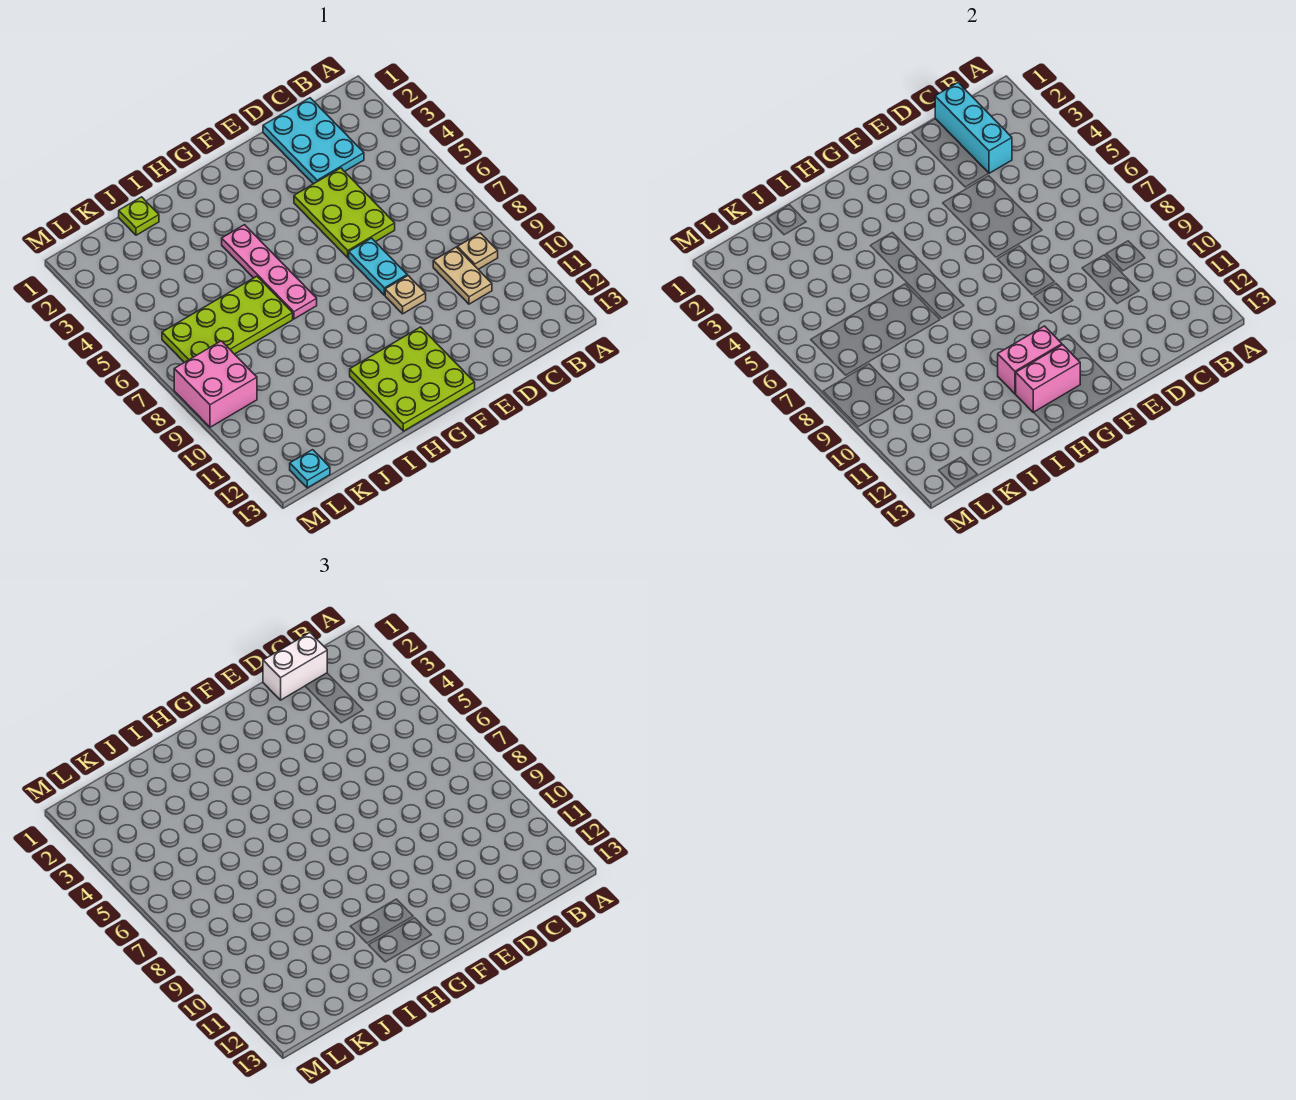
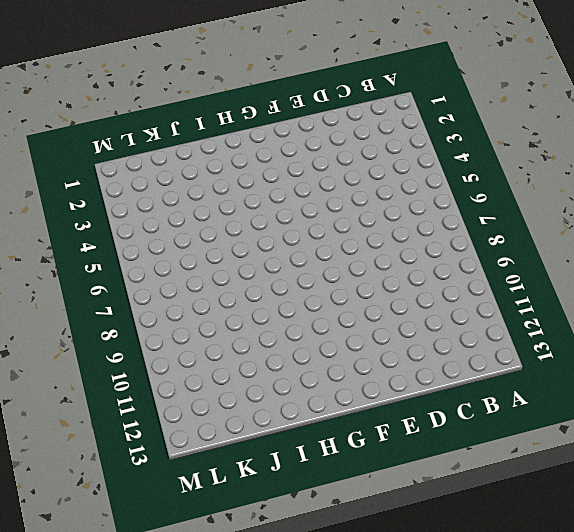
none -> tan plate B9 level 1
none -> cyan plate C1:D3 level 1
none -> tan plate C9:C10 level 1

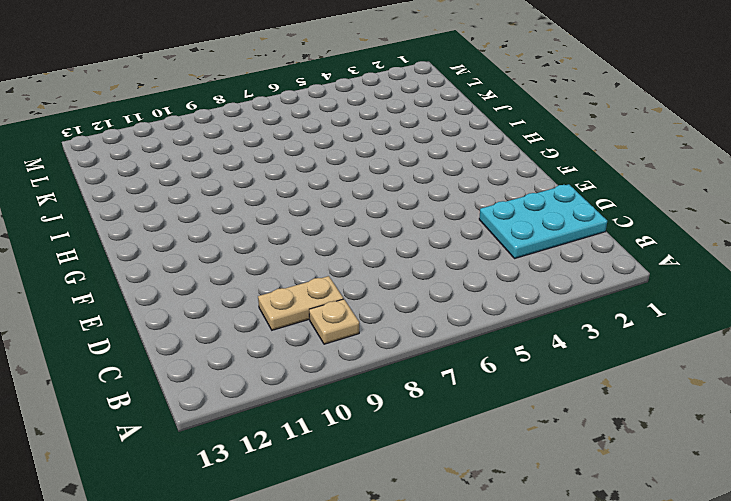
none -> lime plate D4:E6 level 1
none -> cyan plate E7:E8 level 1
none -> tan plate E9 level 1

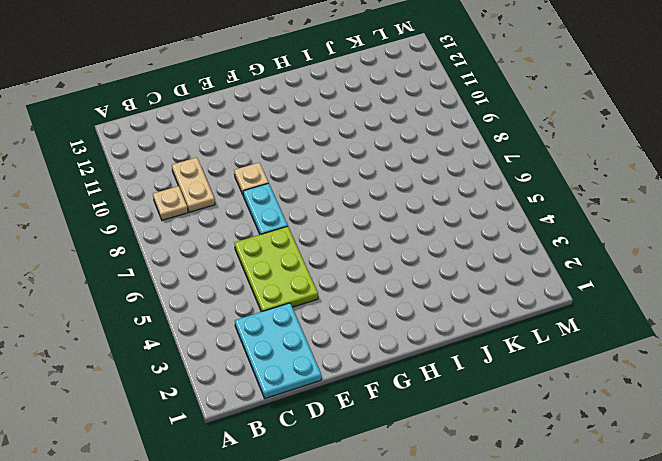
none -> lime plate F11:H13 level 1
none -> pink plate H4:H7 level 1
none -> lime plate I6:L7 level 1

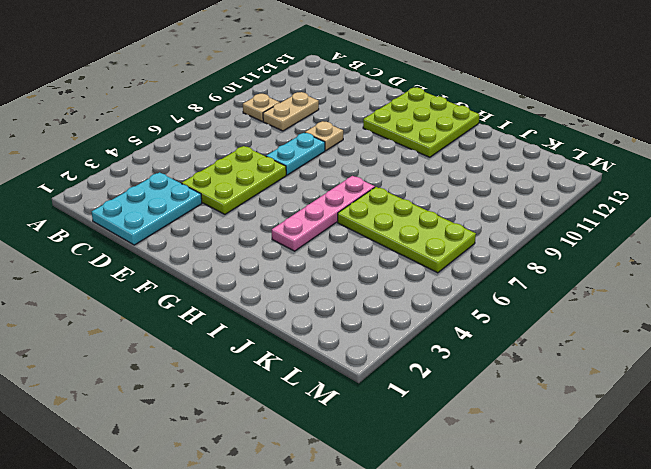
none -> lime plate J1 level 1
none -> pink brick L8:M9 level 1
none -> cyan plate L13 level 1

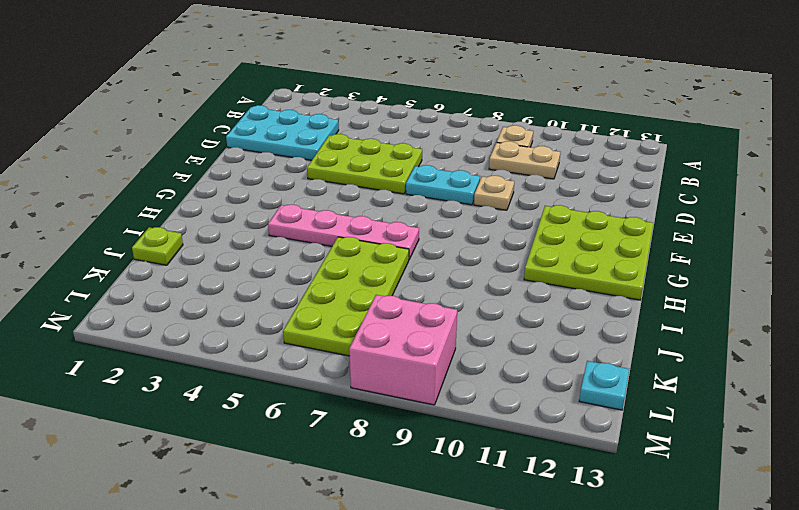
none -> cyan brick C1:C3 level 2
none -> pink brick G11:H11 level 2
none -> pink brick G12:H12 level 2

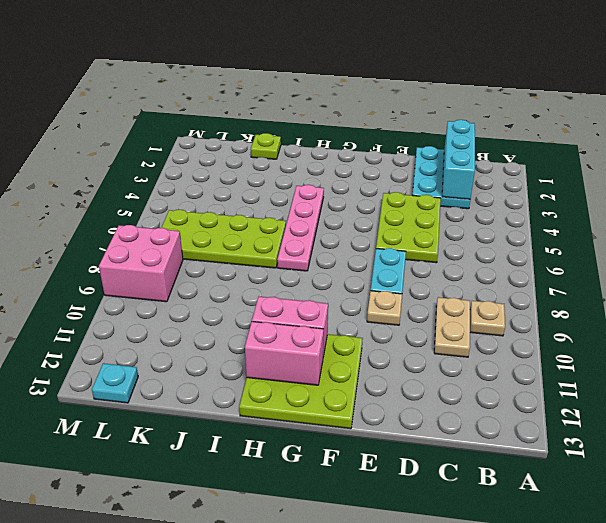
none -> white brick C1:D1 level 3

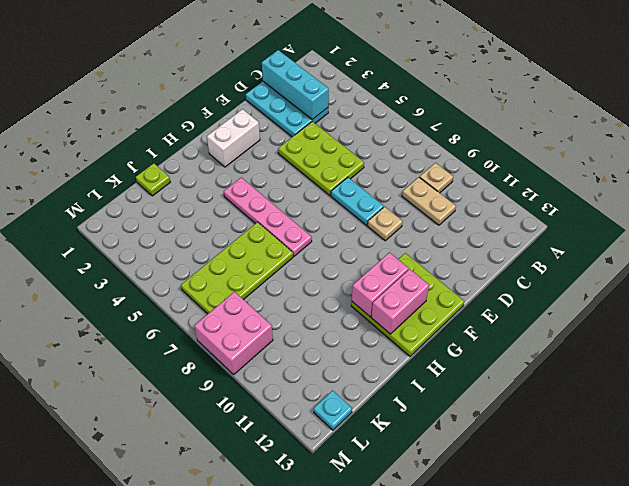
white brick F2:G2 level 1 -> white brick C1:D1 level 3

